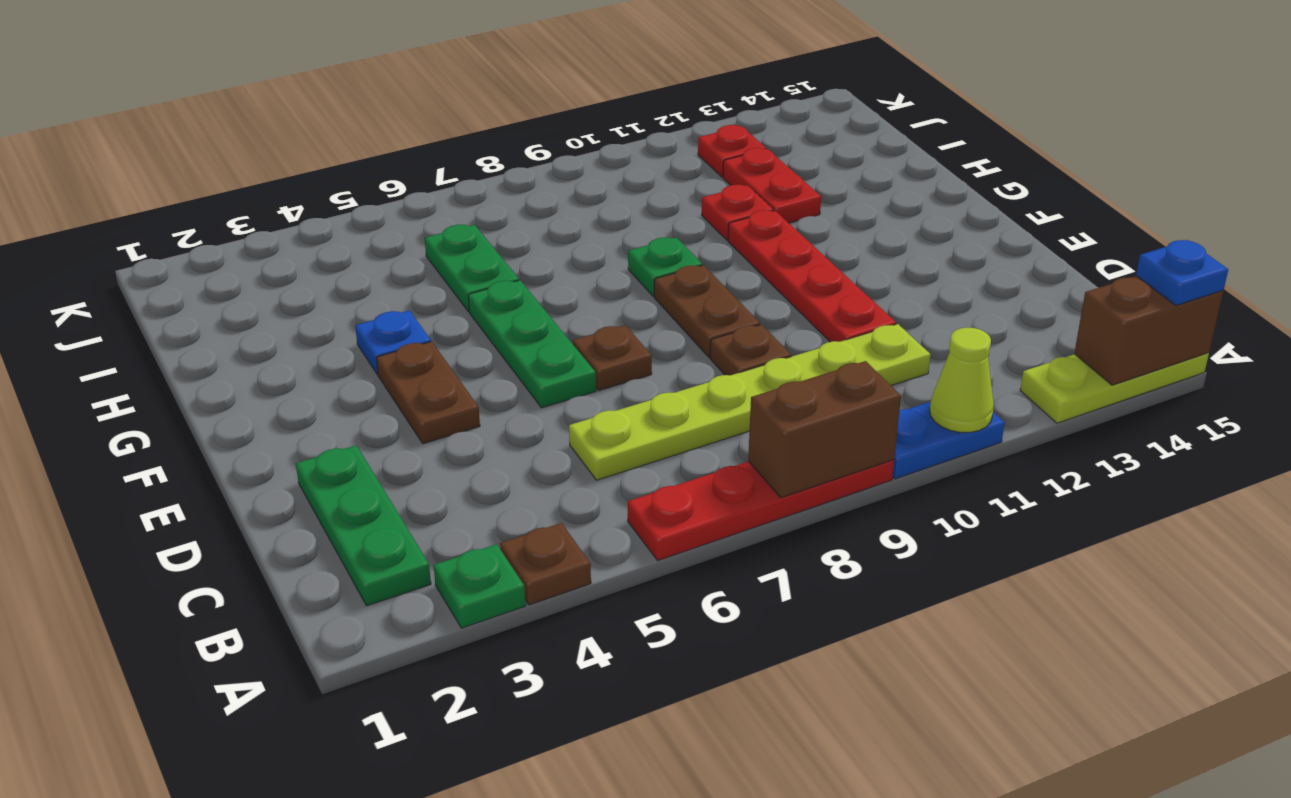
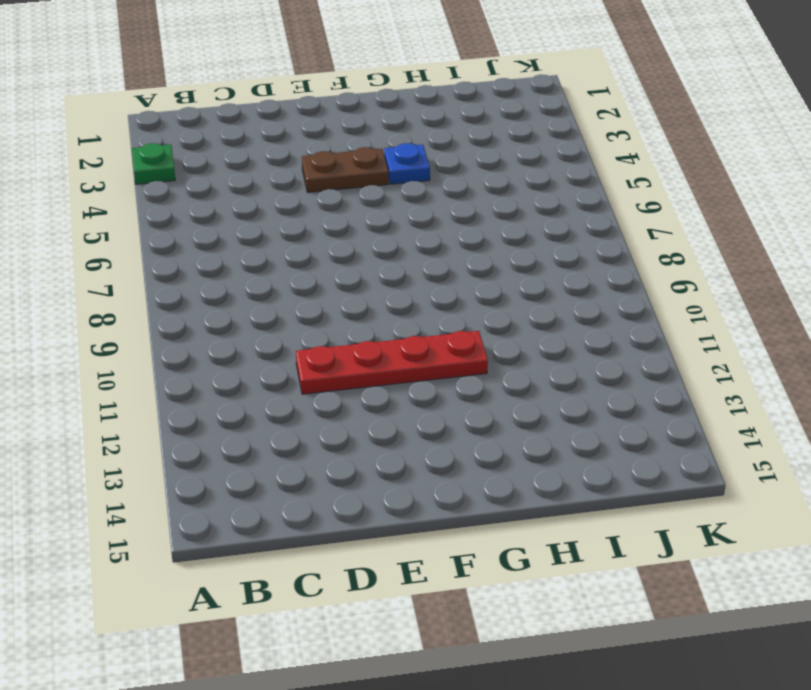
none -> brown plate A4 level 1
none -> red plate A6:A9 level 1
none -> blue plate A10:A11 level 1

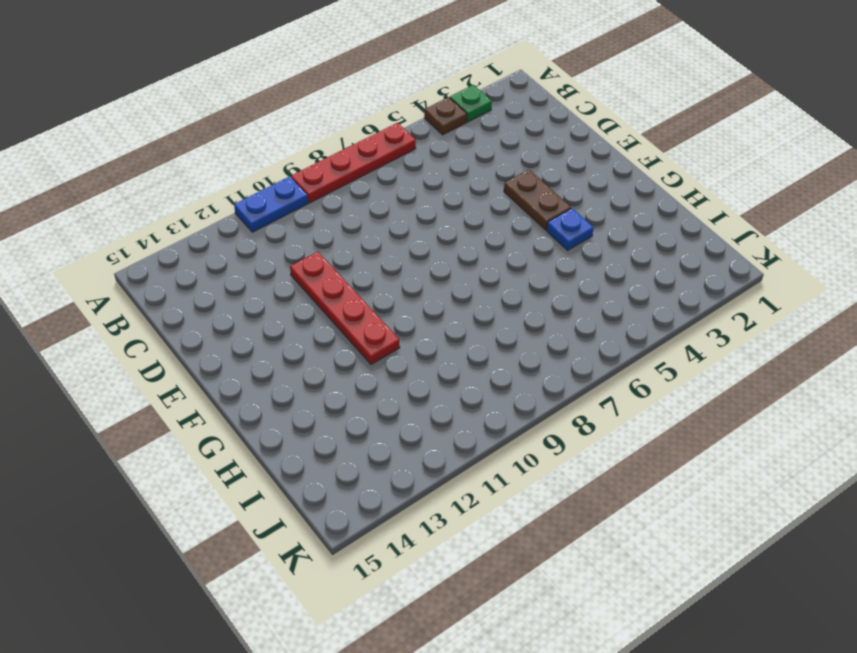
none -> lime plate A13:A15 level 1
none -> green plate B2:D2 level 1
none -> lime plate C6:C11 level 1

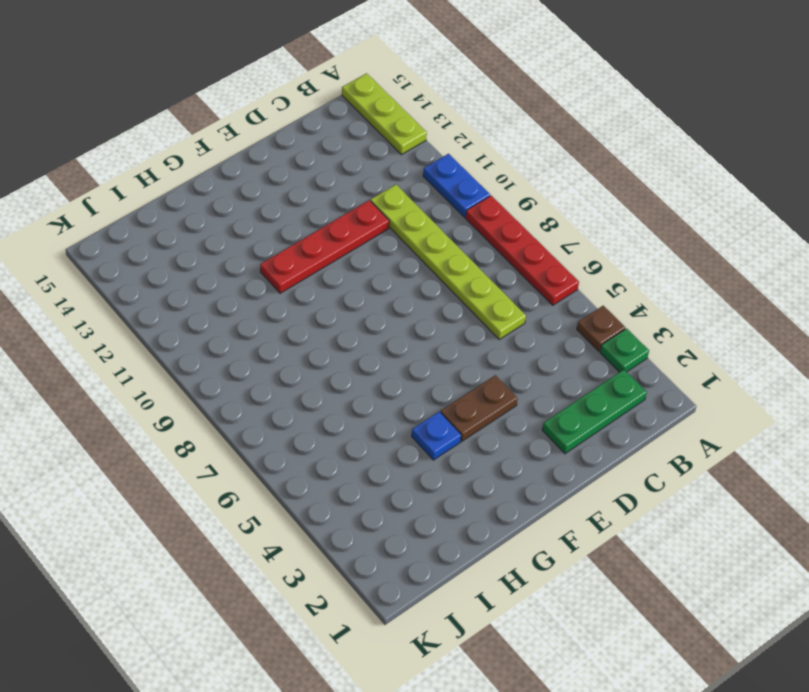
none -> brown plate D9 level 1
none -> green plate E6:G6 level 1
none -> brown plate E7 level 1

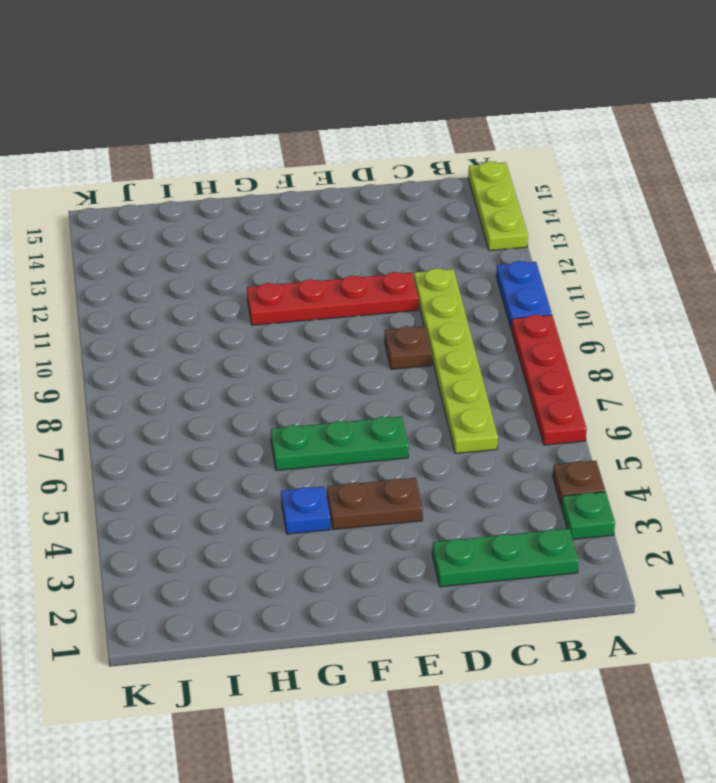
none -> brown plate E7 level 1
none -> brown plate E9:F9 level 1
none -> green plate G9 level 1

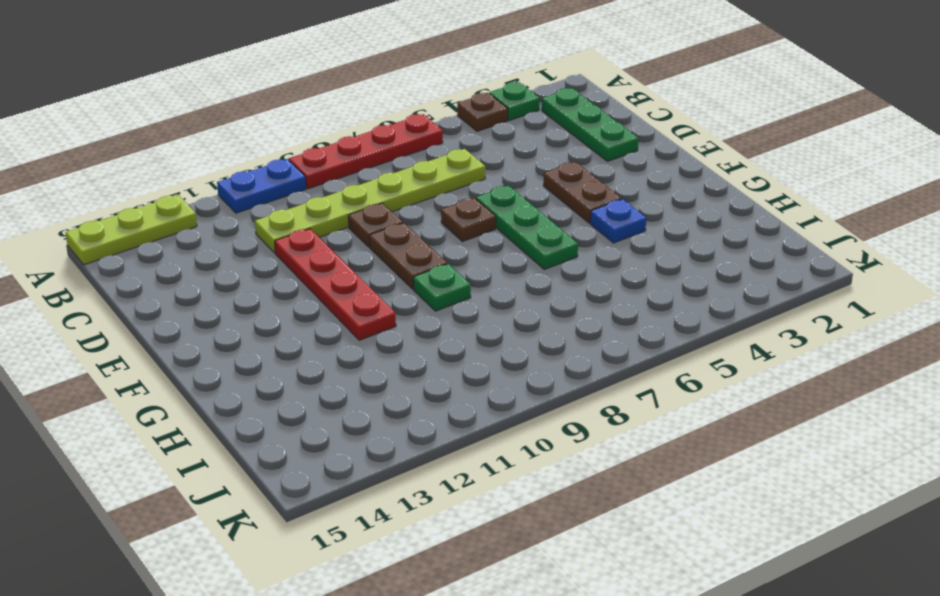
none -> green plate H6:I6 level 1
none -> red plate H11 level 1
none -> red plate H12:I12 level 1

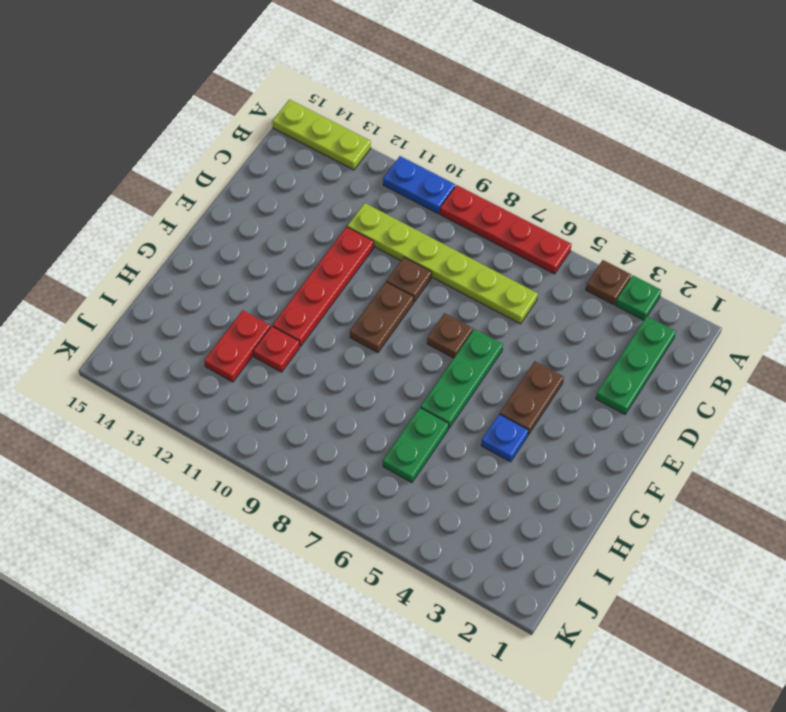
none -> green plate G9 level 1
none -> red plate J12 level 1
none -> brown brick A8:A9 level 2

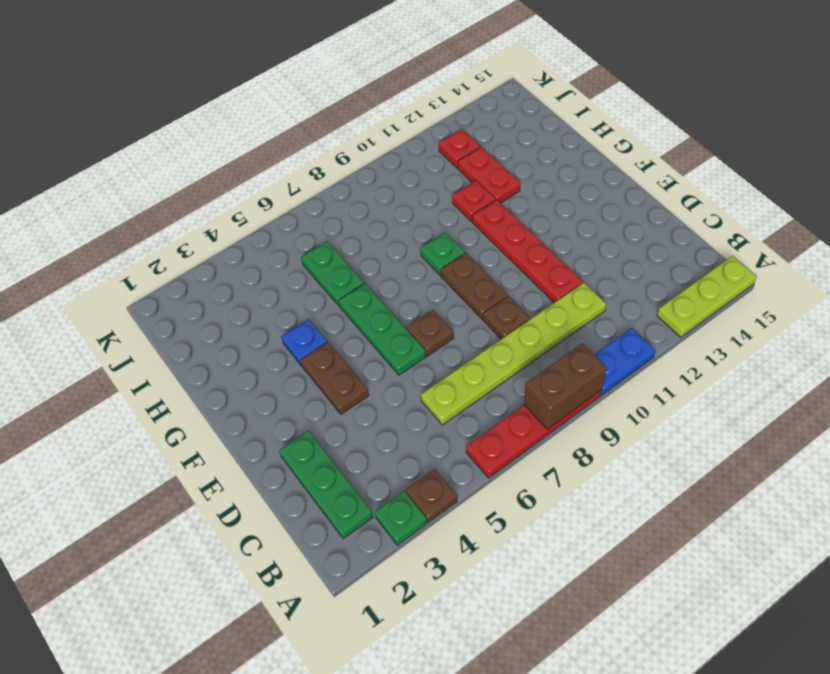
none -> lime cone A11 level 2
none -> brown brick A14:A15 level 2
none -> blue plate A15 level 3

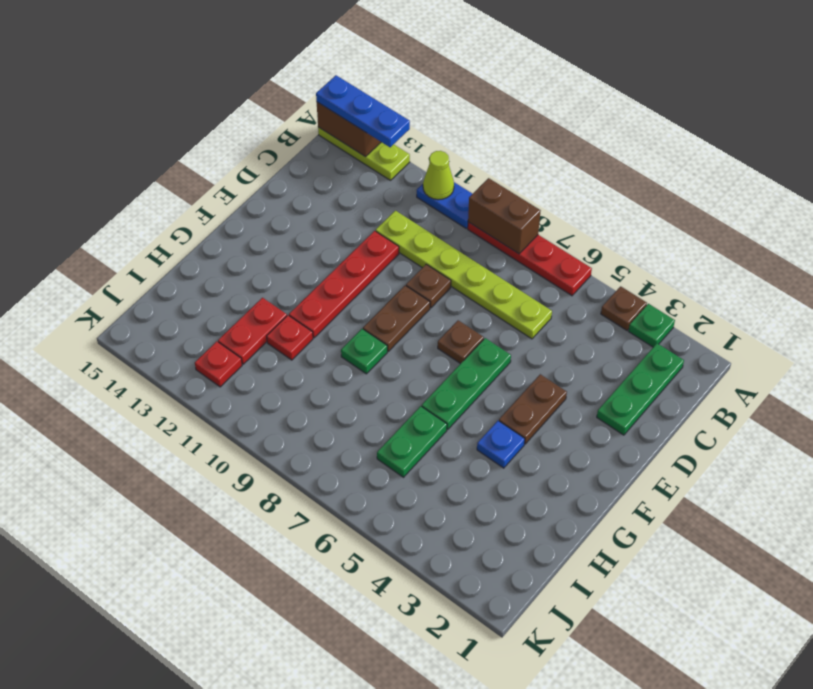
blue plate A13:A15 level 3 -> blue plate A15 level 3

